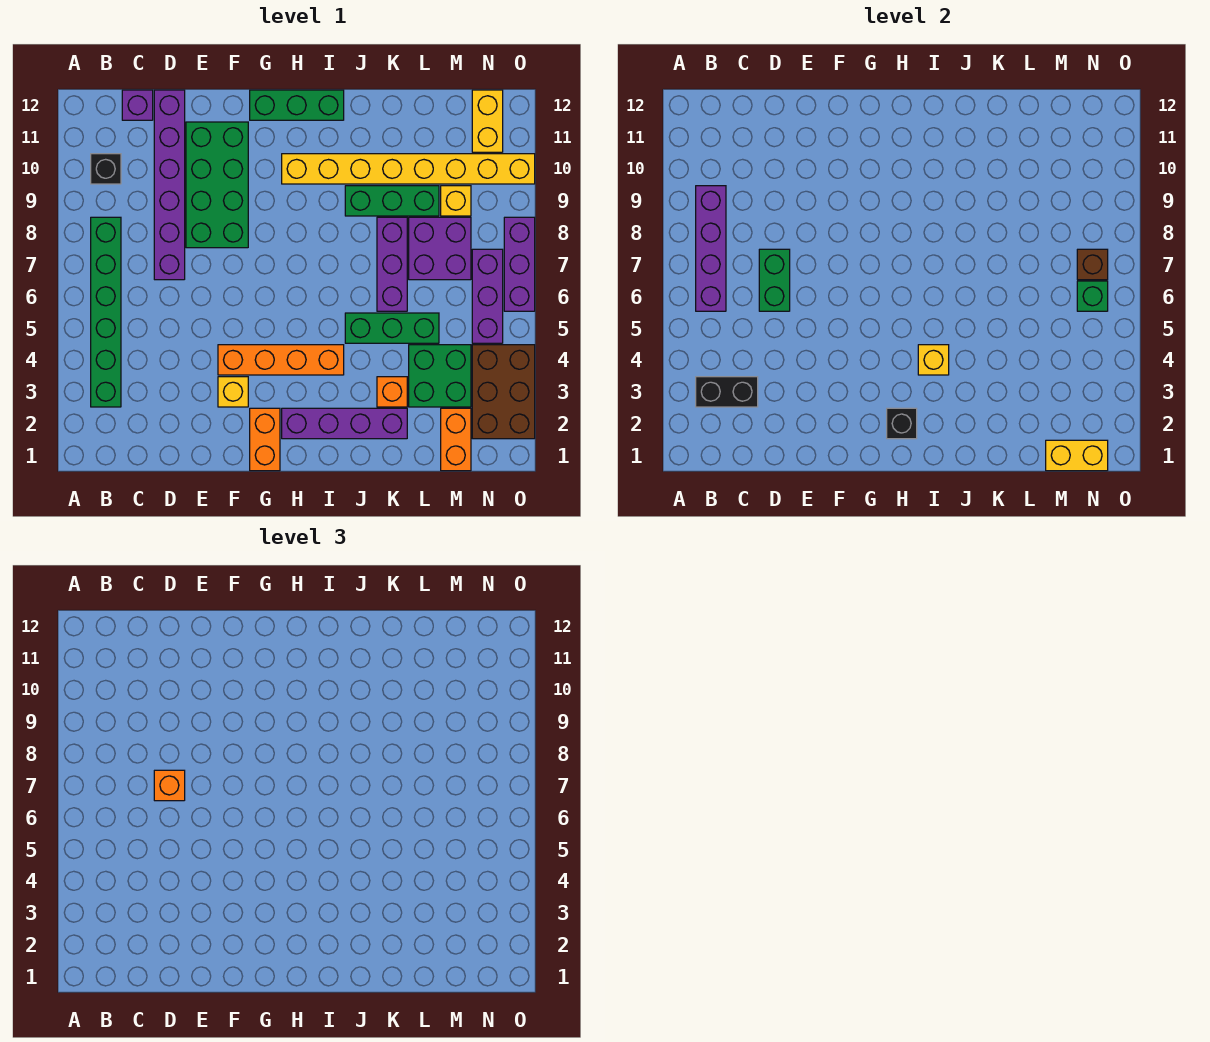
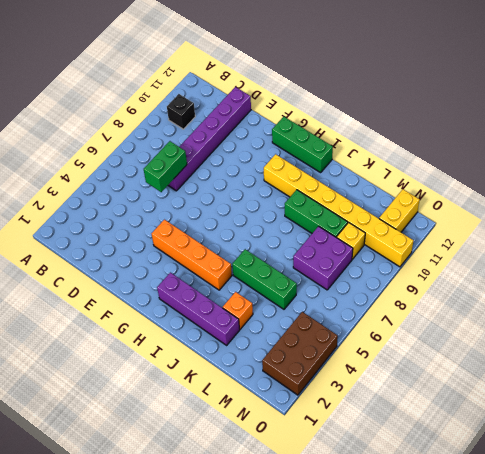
none -> green brick B3:B8 level 1
none -> purple brick C12 level 1
none -> green brick E8:F11 level 1
none -> yellow brick F3 level 1

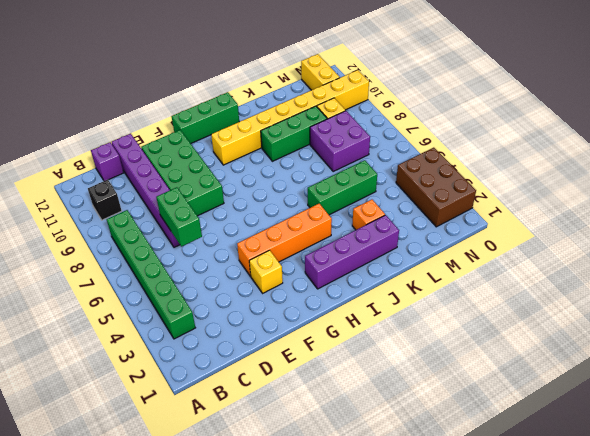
none -> orange brick G1:G2 level 1
none -> purple brick K6:K8 level 1
none -> green brick L3:M4 level 1
none -> orange brick M1:M2 level 1

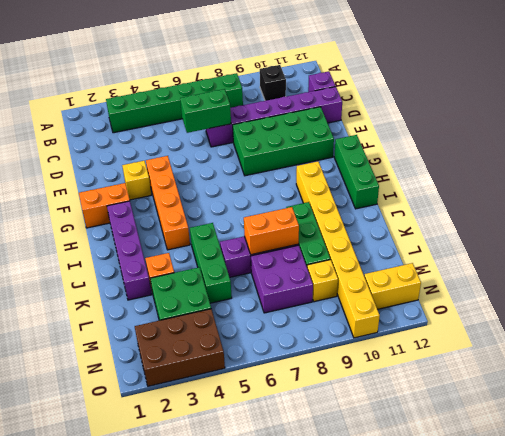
orange brick K7:K8 level 2 -> orange brick M1:M2 level 1
none -> purple brick N5:N7 level 1
none -> purple brick O6:O8 level 1
none -> black brick B3:C3 level 2
none -> purple brick B6:B9 level 2

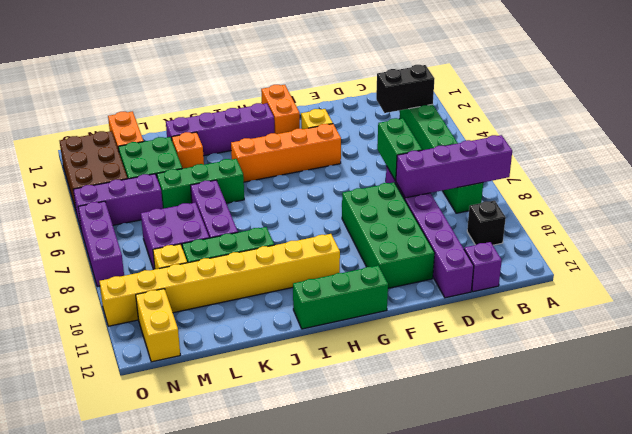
purple brick A8:D8 level 2 -> purple brick B6:B9 level 2
purple brick M5:O5 level 1 -> purple brick N5:N7 level 1
none -> black brick H2 level 2
none -> yellow brick I4 level 2
none -> yellow brick M1:N1 level 2
none -> green brick N6 level 2

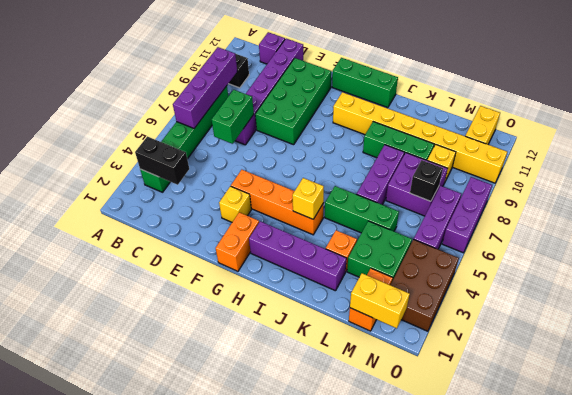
black brick M7 level 2 -> black brick H2 level 2
none -> green brick N6 level 2
none -> brown brick N7 level 2
none -> orange brick D7 level 3

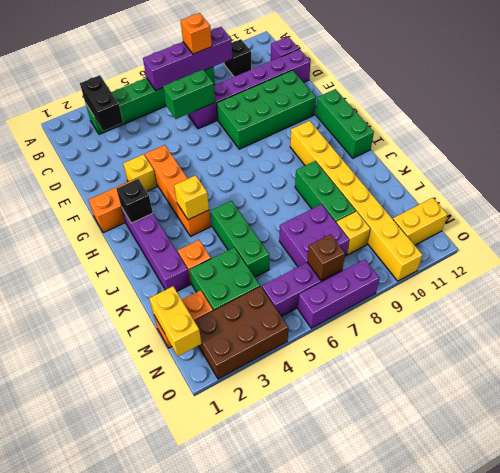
orange brick B8 level 3 -> orange brick D7 level 3
none -> purple brick K6:K8 level 1
none -> green brick N6 level 2

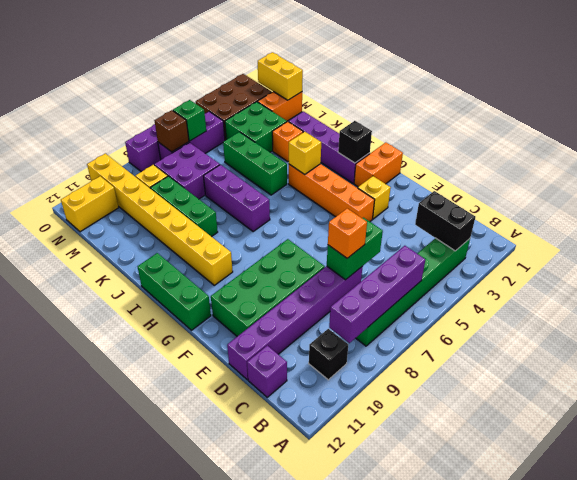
purple brick I7:K7 level 1 -> purple brick K6:K8 level 1

